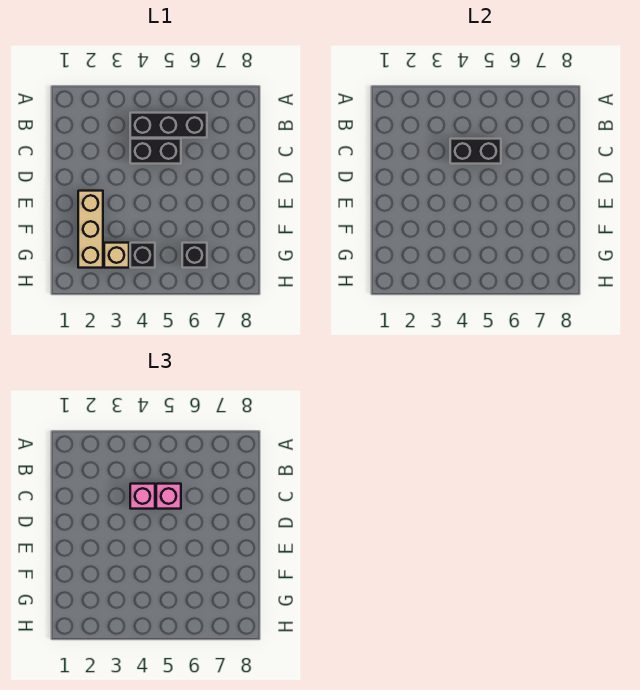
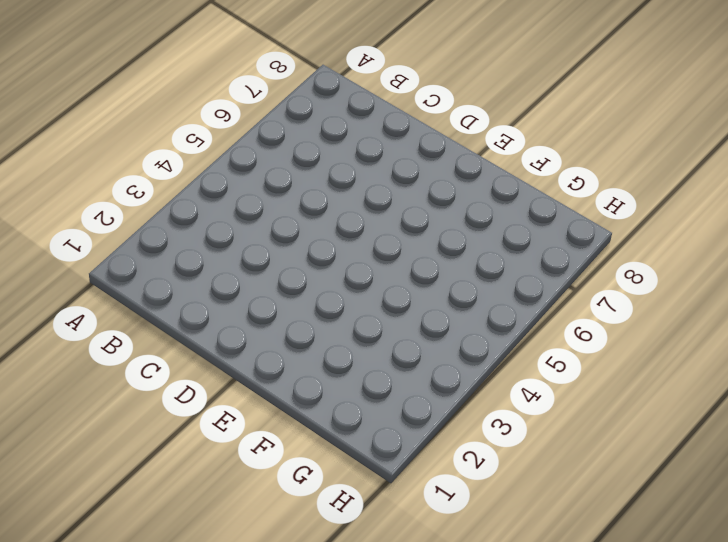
none -> black brick B4:B6 level 1
none -> black brick C4:C5 level 1

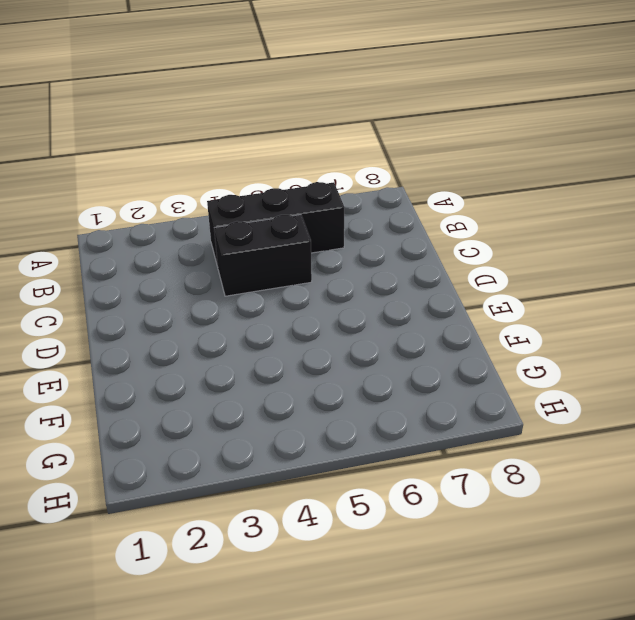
none -> tan brick E2:G2 level 1
none -> tan brick G3 level 1

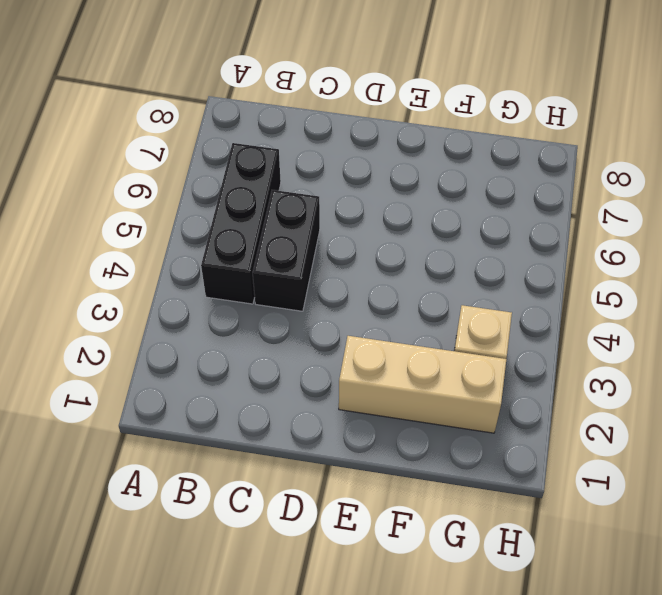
none -> black brick G4 level 1
none -> black brick G6 level 1

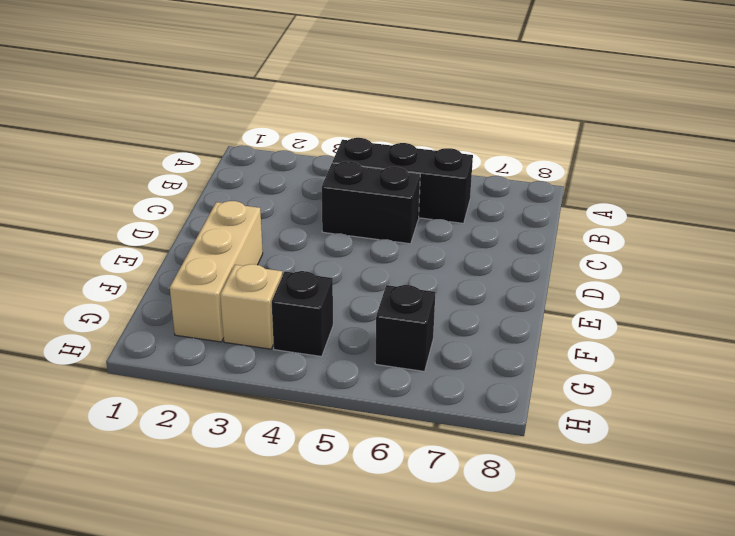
none -> black brick C4:C5 level 2
none -> pink brick C4 level 3

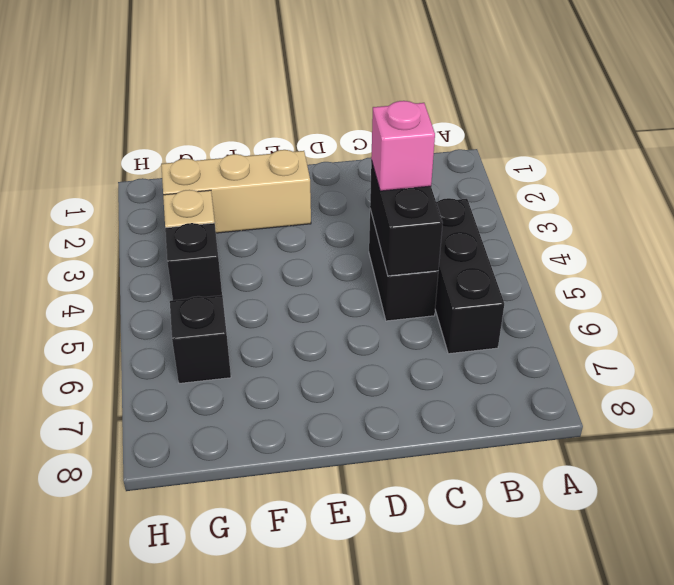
none -> pink brick C5 level 3

